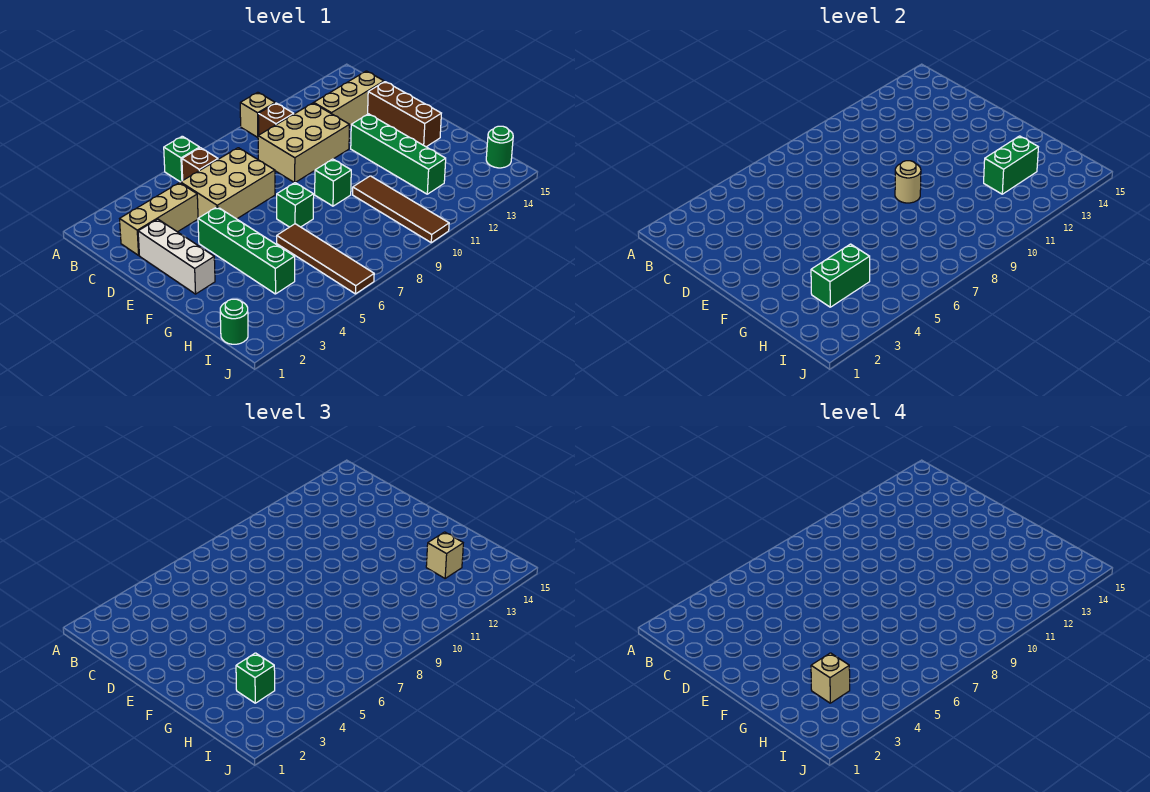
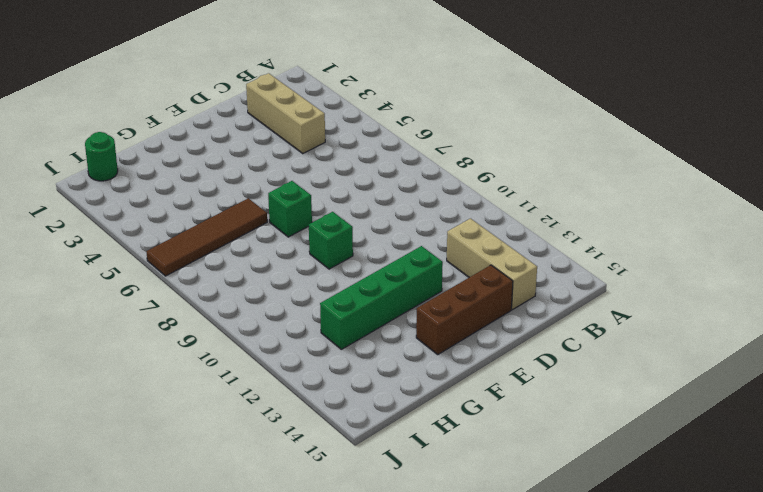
none -> green brick A6 level 1
none -> tan brick A10 level 1
none -> brown brick B6 level 1

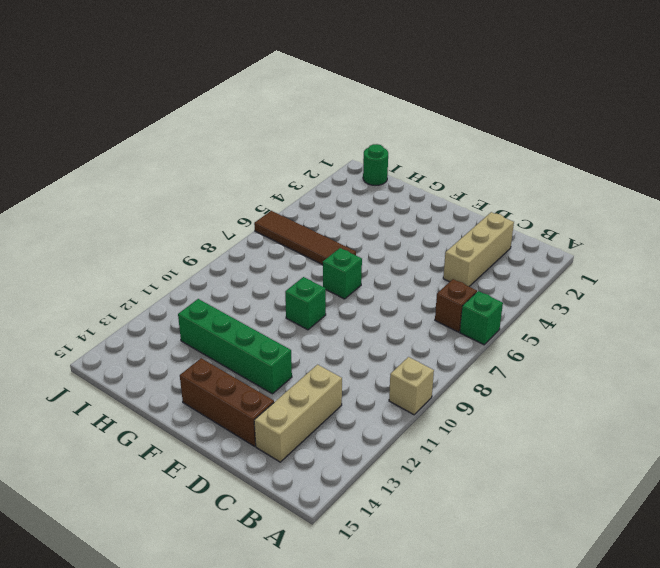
none -> brown brick B10 level 1
none -> tan brick C5:D7 level 1
none -> tan brick C9:D11 level 1

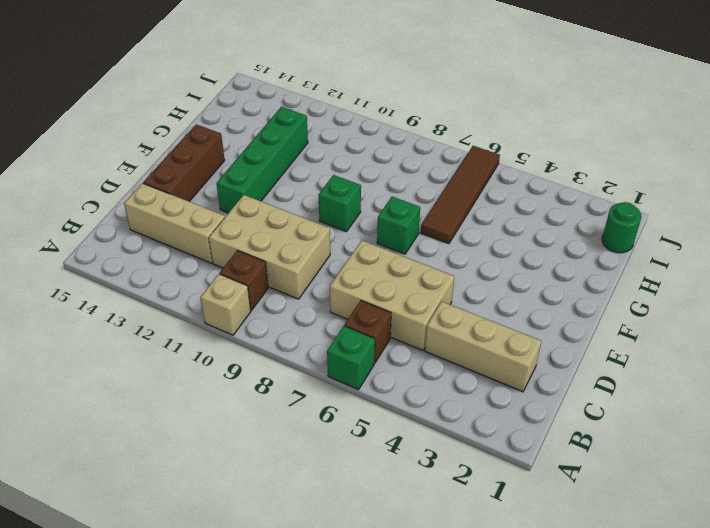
none -> white brick D2:F2 level 1
none -> green brick E4:H4 level 1
none -> brown tile G10:J10 level 1

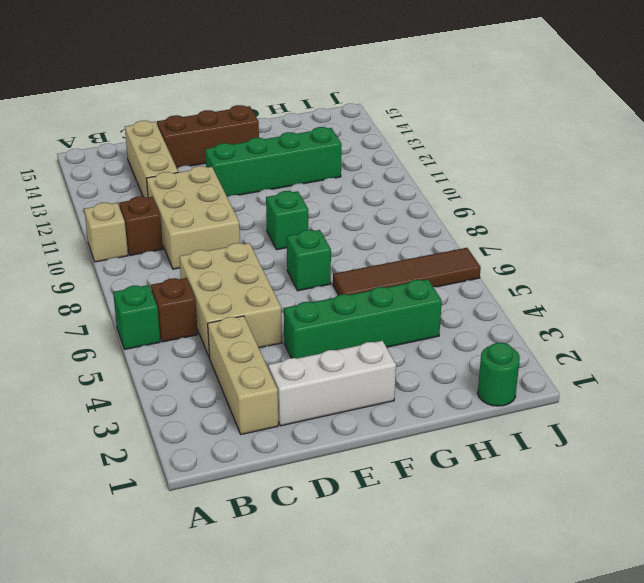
none -> brown tile G10:J10 level 1
none -> green round brick I15 level 1
none -> tan round brick F9 level 2

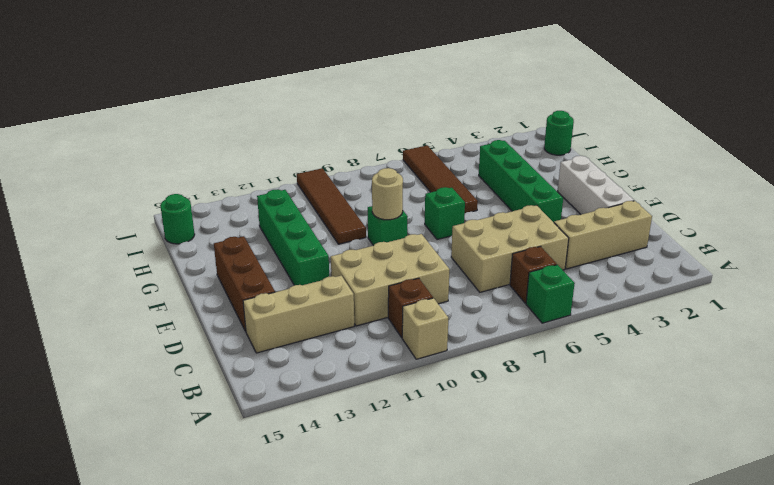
none -> green brick H3:H4 level 2
none -> green brick H12:H13 level 2
none -> green brick H3 level 3

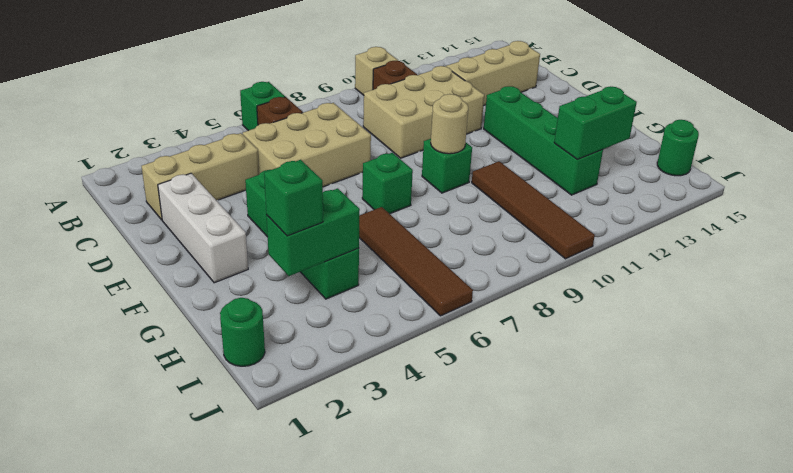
none -> brown brick D14:F14 level 1
none -> tan brick H13 level 3
none -> tan brick H3 level 4

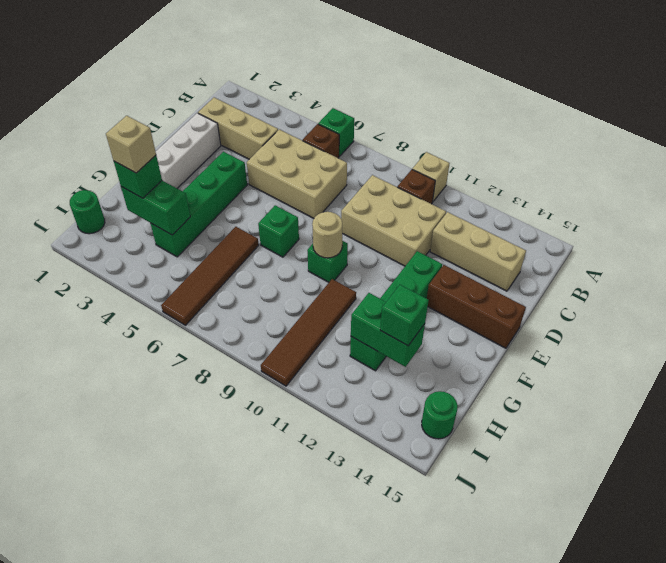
brown brick E13:E15 level 1 -> brown brick D14:F14 level 1
green brick H13 level 3 -> tan brick H13 level 3

